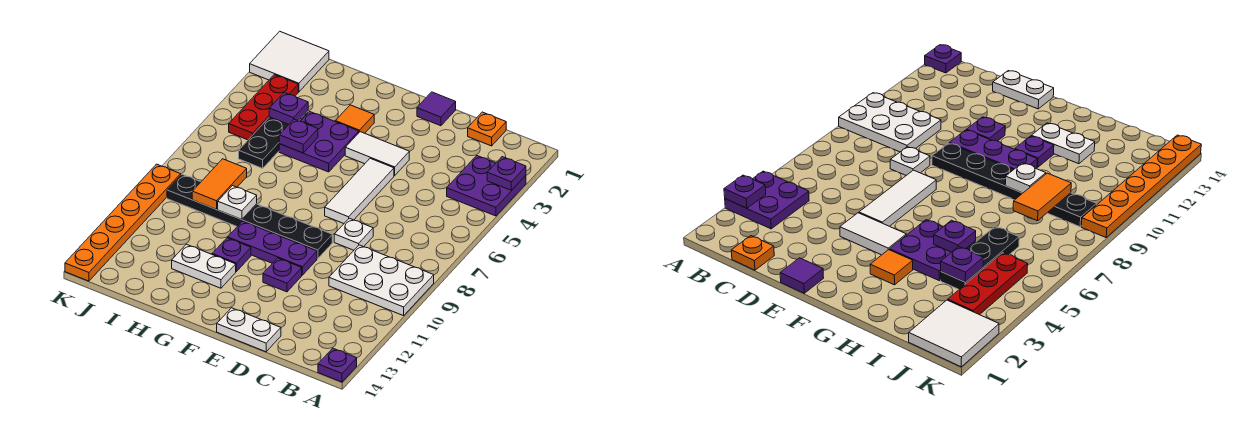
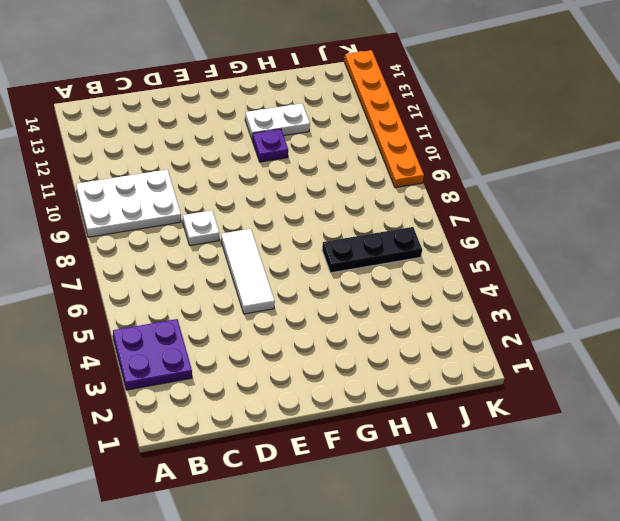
black plate H6:J6 level 1 -> black plate I4:I6 level 1
none -> purple plate A14 level 1
none -> orange plate C1 level 1
none -> white plate D14:E14 level 1

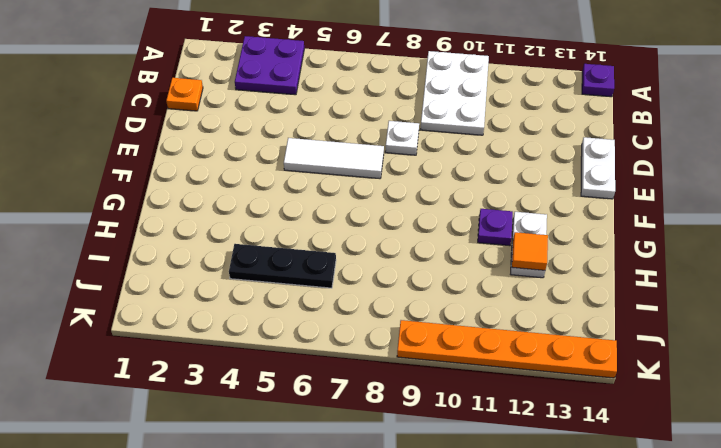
orange tile H12 level 2 -> orange tile G3 level 1
none -> purple tile E1 level 1
none -> white tile E4:F4 level 1
none -> black plate E9:J9 level 1

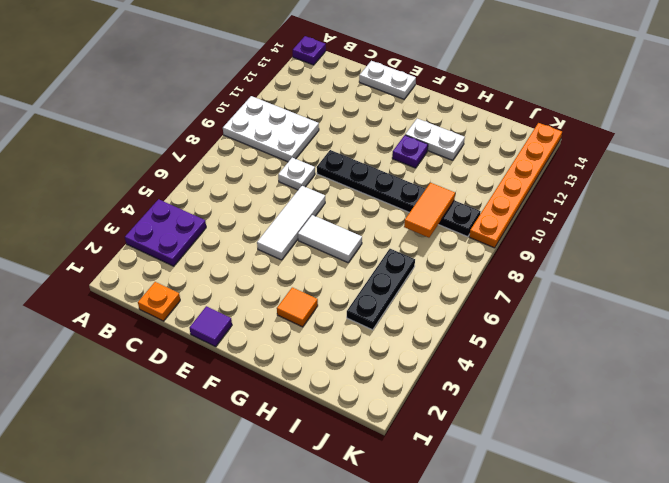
white tile F6:G6 level 1 -> white tile E4:F4 level 1
none -> purple plate E10:G10 level 1
none -> purple plate E11 level 1
none -> purple plate G4:H5 level 1

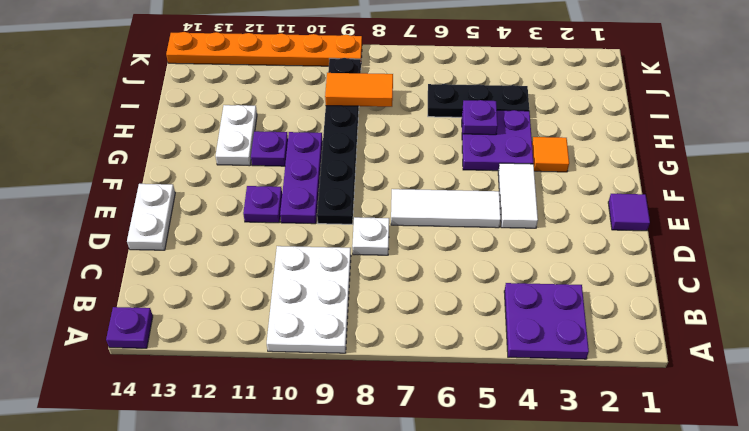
none -> orange plate C1 level 1
none -> white tile J1:K2 level 1
none -> red plate J3:J5 level 1

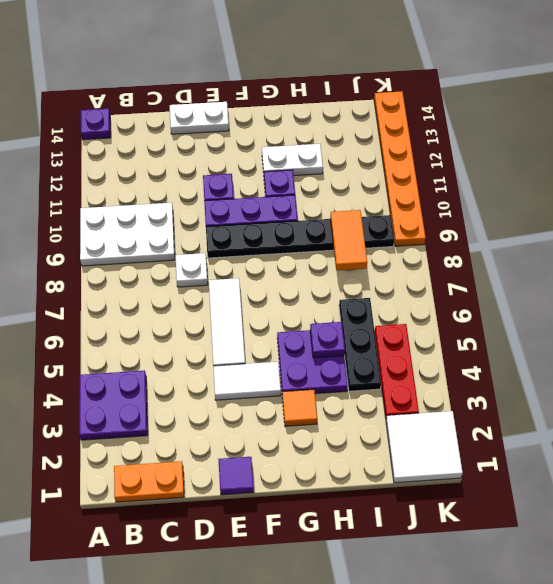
orange plate B1:C1 level 1 -> orange plate C1 level 1
none -> purple plate A3 level 2
none -> white plate H9 level 2
none -> purple plate I4 level 2

